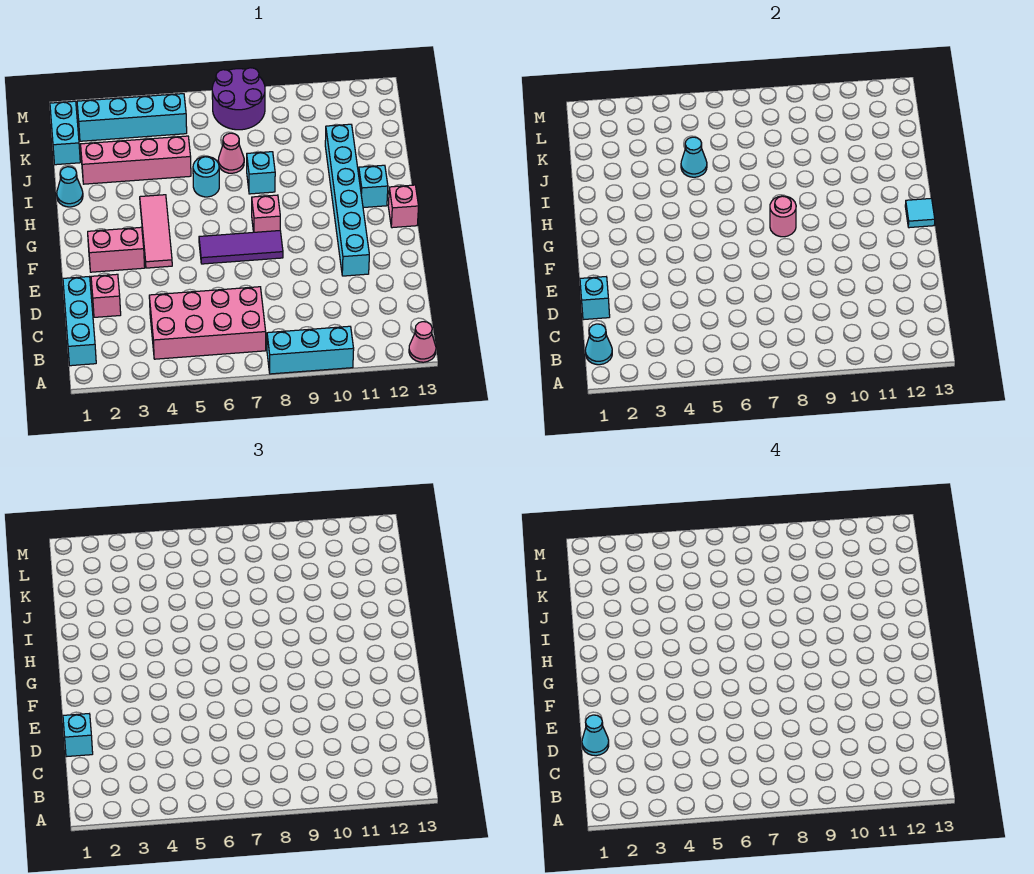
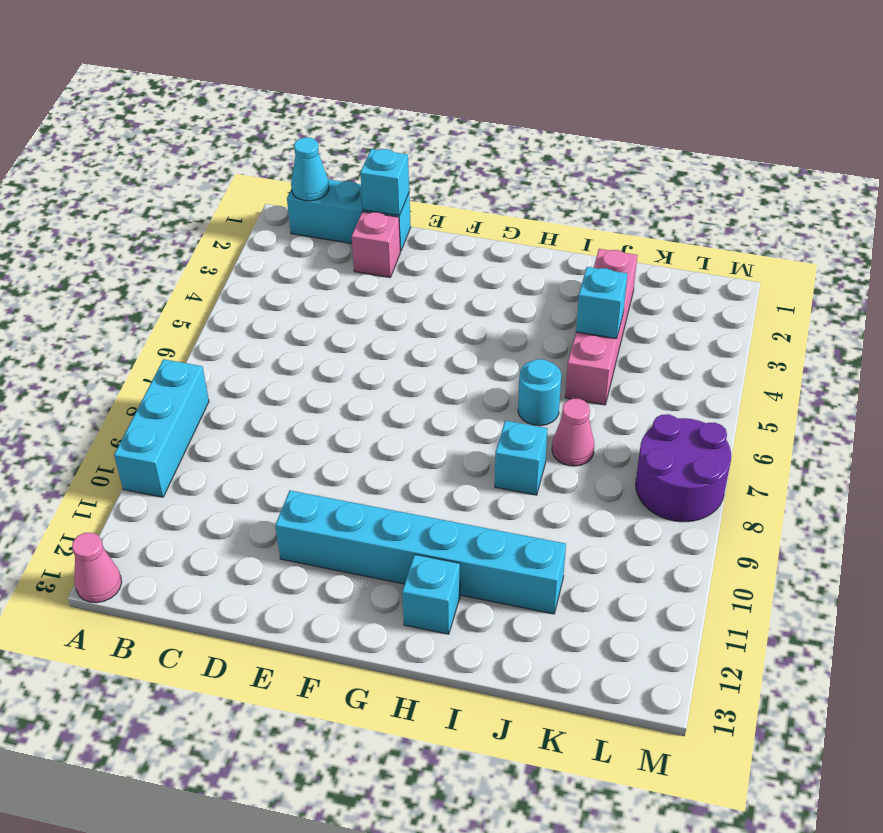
cyan brick J4 level 2 -> cyan brick D1 level 3
none -> pink brick B4:C7 level 1
none -> pink brick F2:F3 level 1
none -> pink tile F4:H4 level 1

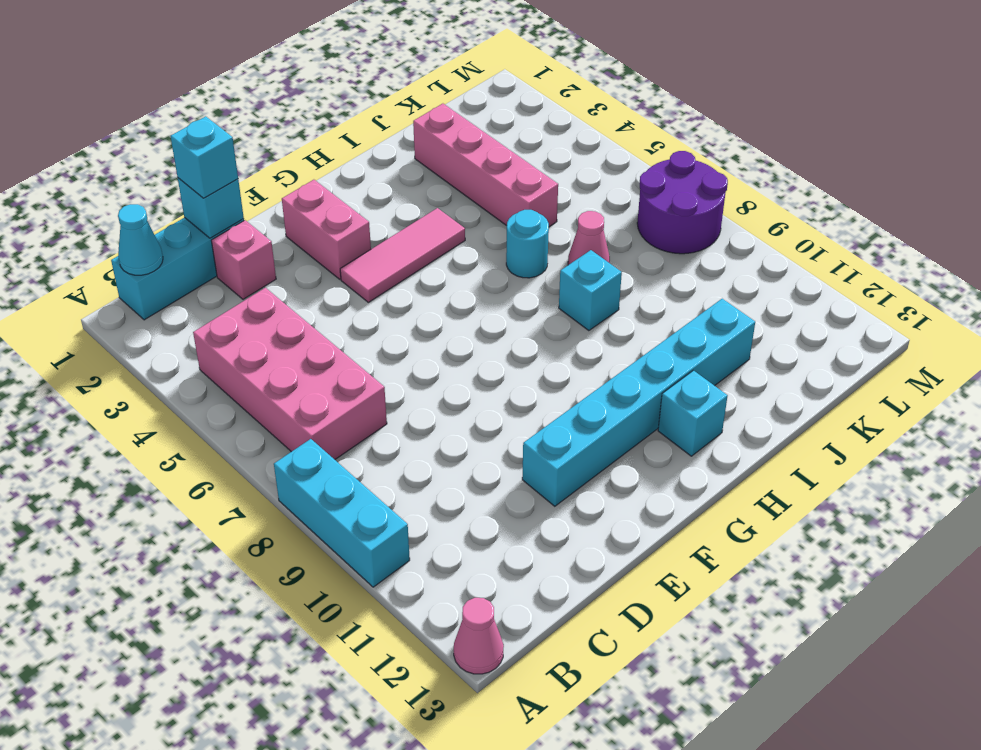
none -> purple tile F6:F8 level 1
none -> pink brick G8 level 1
none -> pink brick G13 level 1

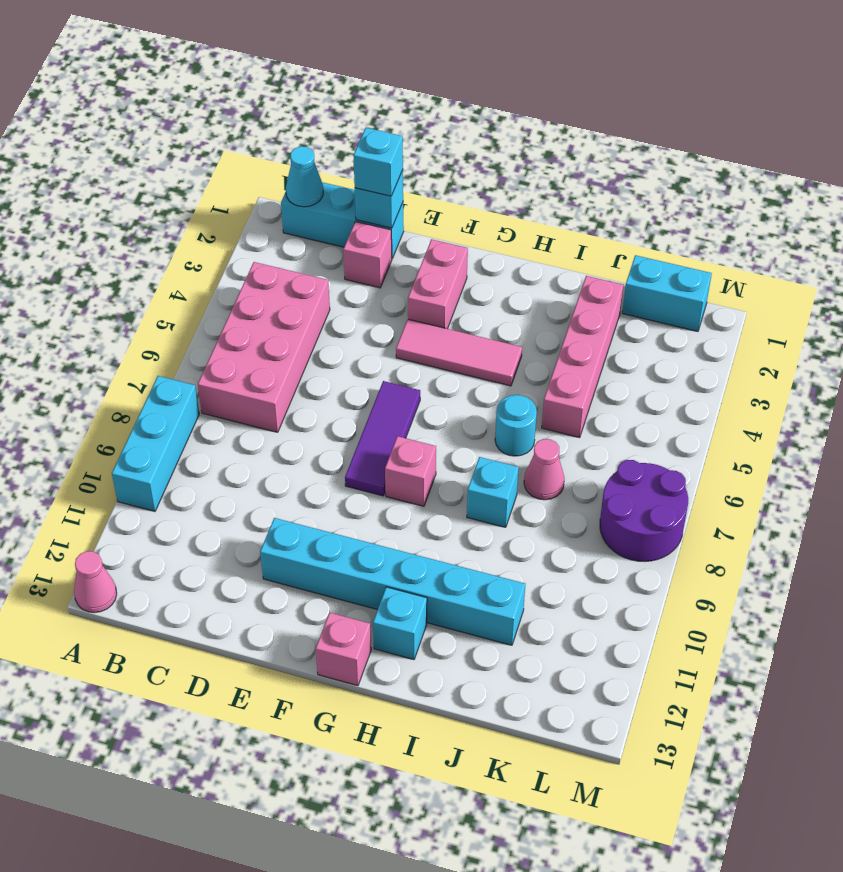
none -> cyan cone I1 level 1
none -> cyan brick L2:L5 level 1
none -> pink round brick G8 level 2

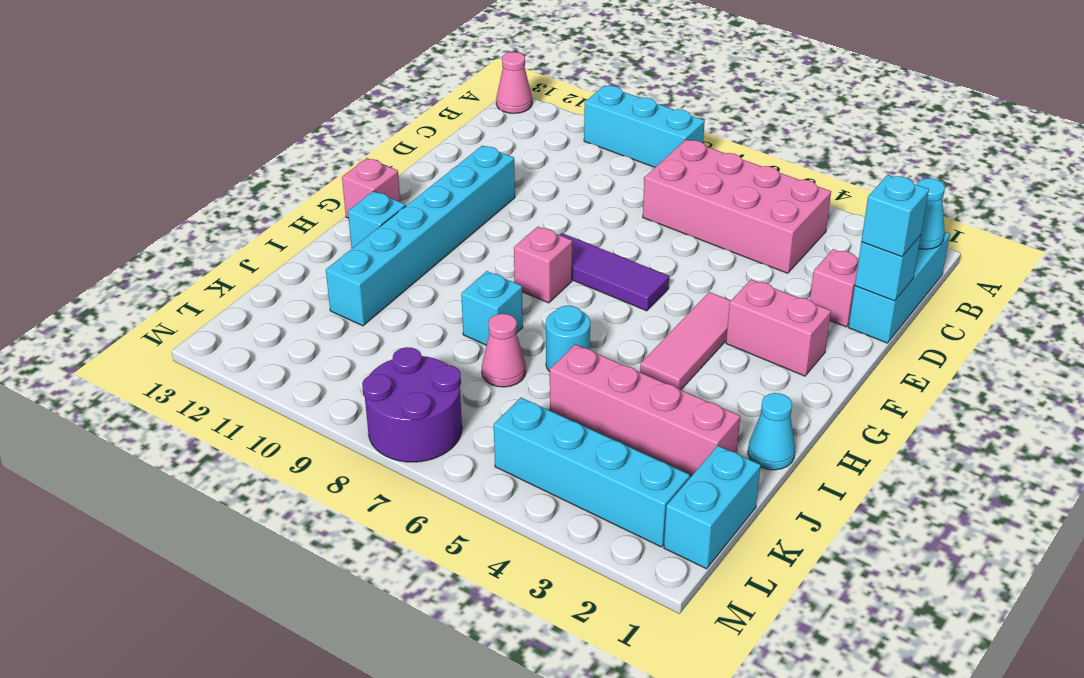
none -> pink round brick G8 level 2
none -> cyan tile G13 level 2
none -> cyan cone J5 level 2

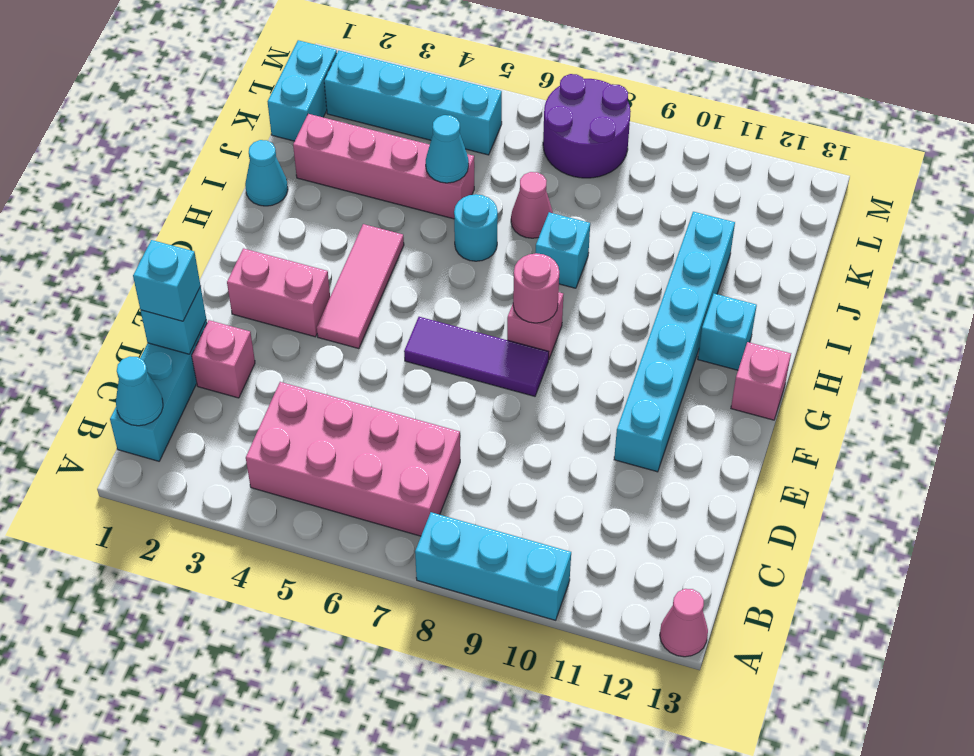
none -> cyan tile G13 level 2
none -> cyan cone D1 level 4

